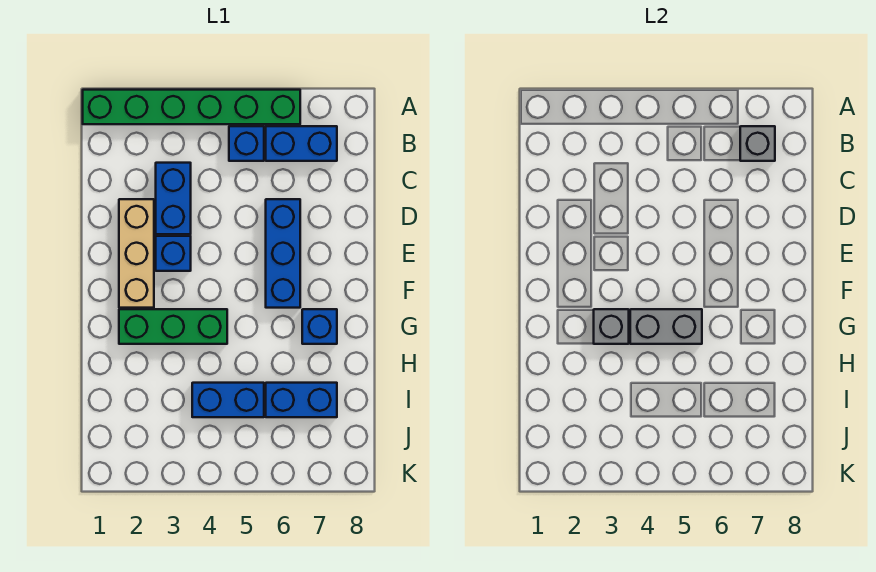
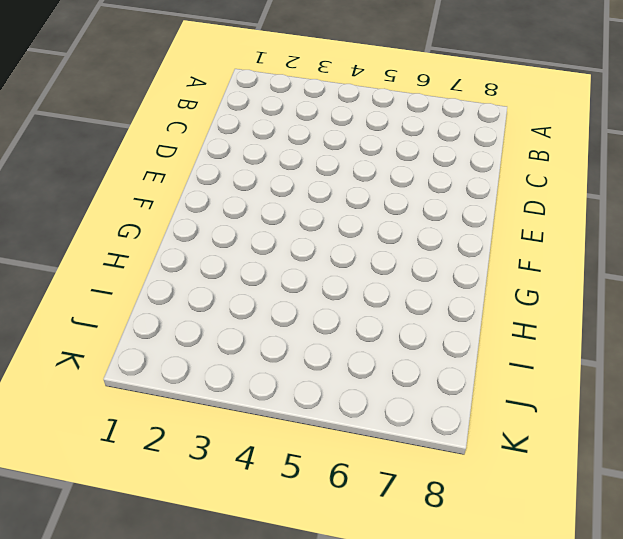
none -> green brick A1:A6 level 1
none -> blue brick B5 level 1
none -> blue brick B6:B7 level 1

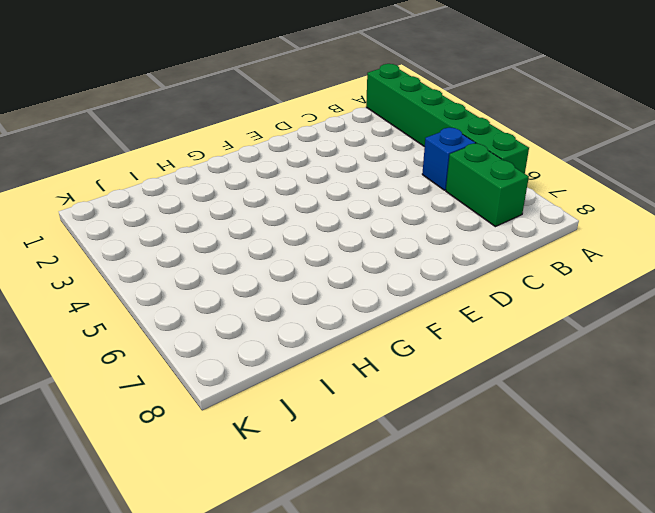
green brick B6:B7 level 1 -> blue brick B6:B7 level 1
none -> blue brick C3:D3 level 1
none -> tan brick D2:F2 level 1
none -> blue brick D6:F6 level 1

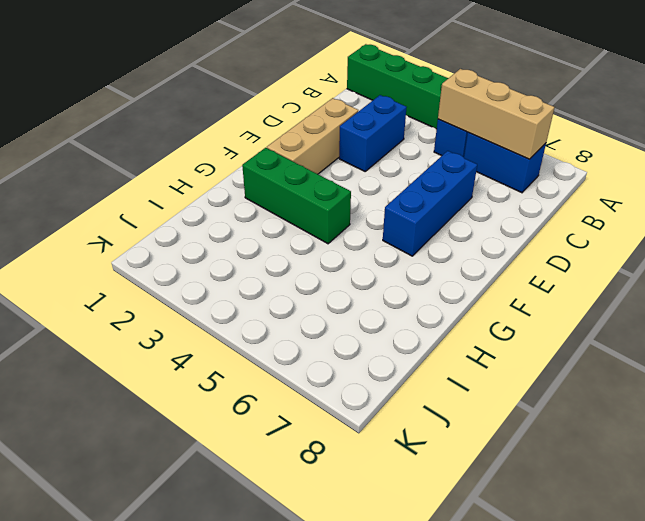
tan brick B5:B7 level 2 -> grey brick B7 level 2
none -> blue brick E3 level 1
none -> blue brick G7 level 1
none -> blue brick I4:I5 level 1

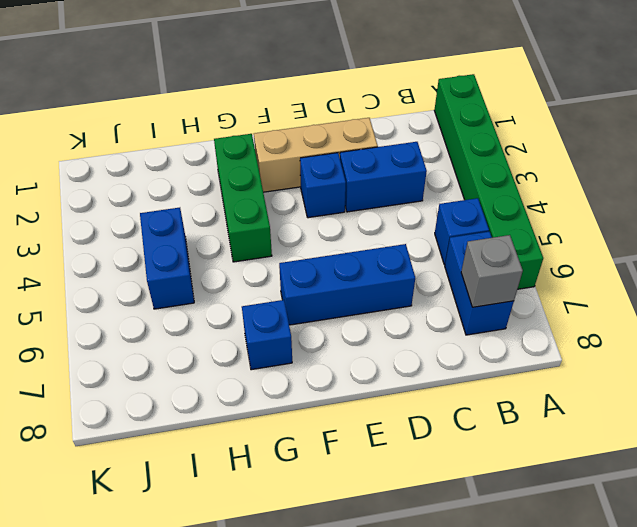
none -> blue brick I6:I7 level 1
none -> grey brick G3 level 2
none -> grey brick G4:G5 level 2

